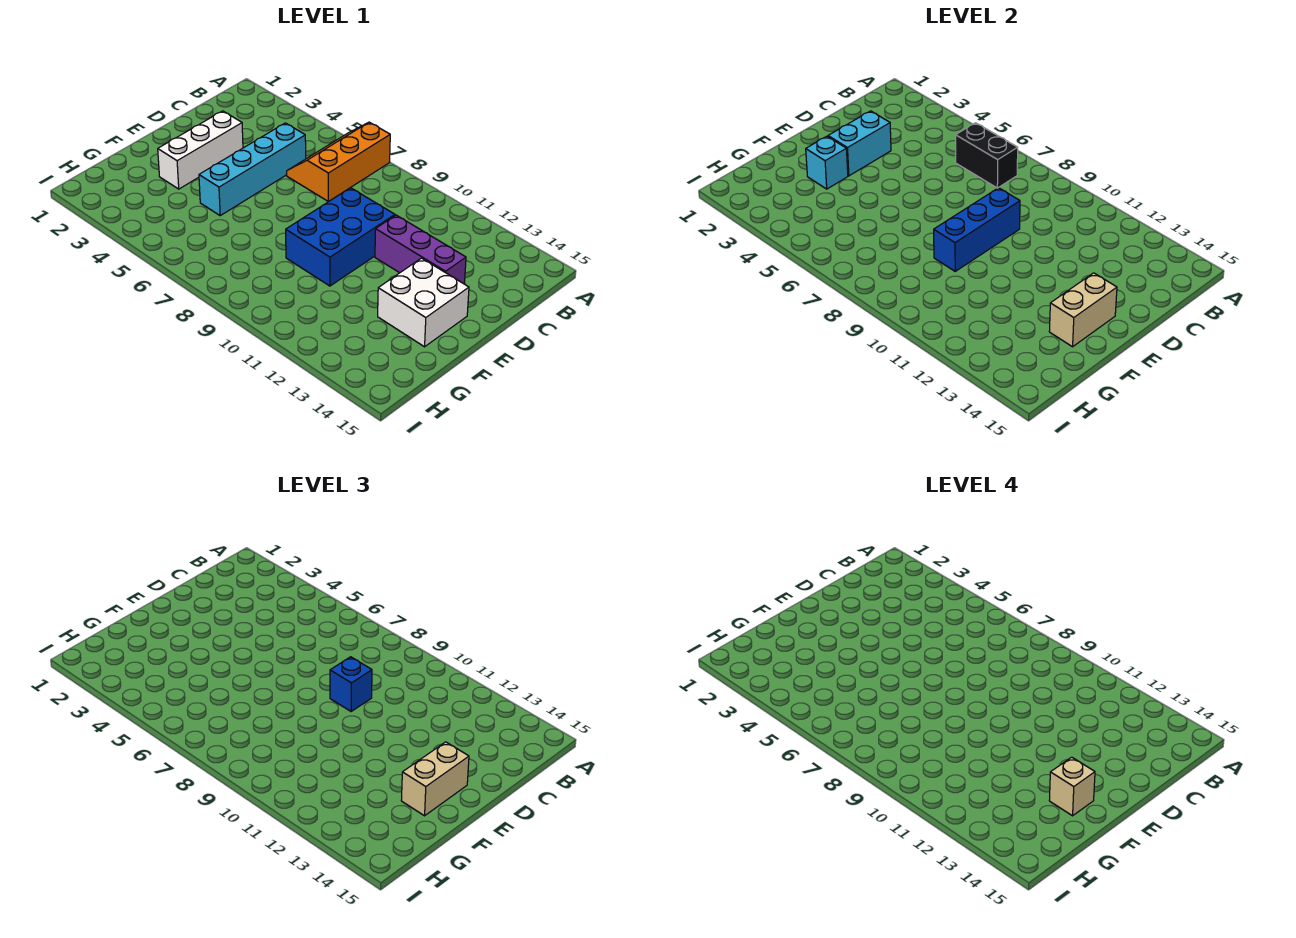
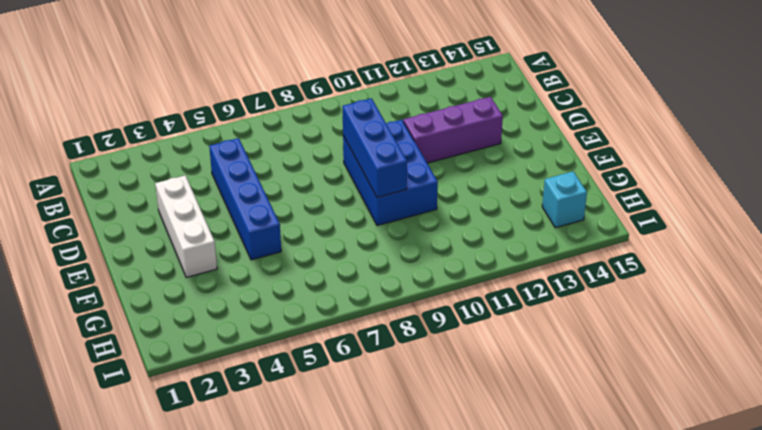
blue brick C5:F5 level 1 -> cyan brick C5:F5 level 1
cyan brick H14 level 1 -> cyan brick F3 level 2
none -> orange slope A6:C7 level 1 top 7
none -> white brick E13:F14 level 1
none -> black brick B6:B7 level 2

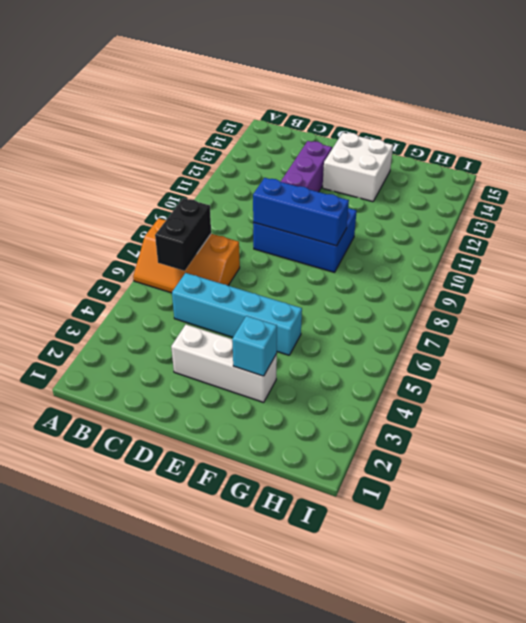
none -> cyan brick D3:E3 level 2
none -> tan brick E14:F14 level 2
none -> blue brick D9 level 3

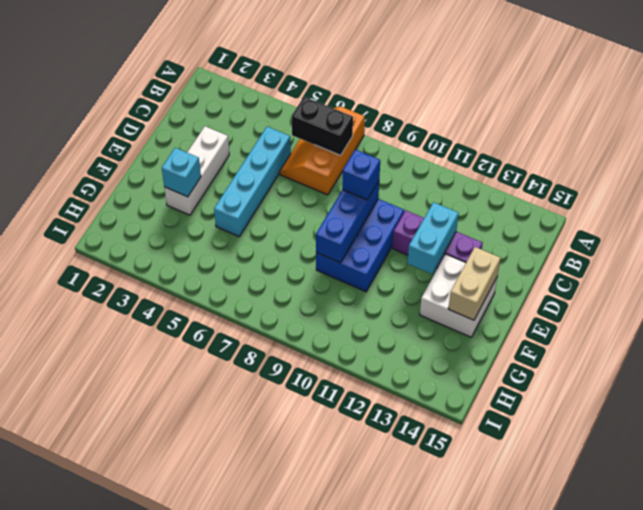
cyan brick D12:E12 level 2 -> cyan brick D3:E3 level 2
none -> tan brick E14:F14 level 3
none -> tan brick F14 level 4

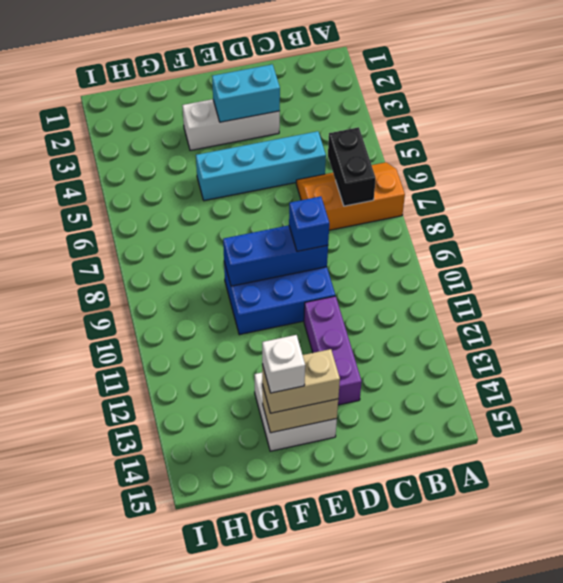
white brick F14 level 4 -> tan brick F14 level 4
none -> cyan brick F3 level 2

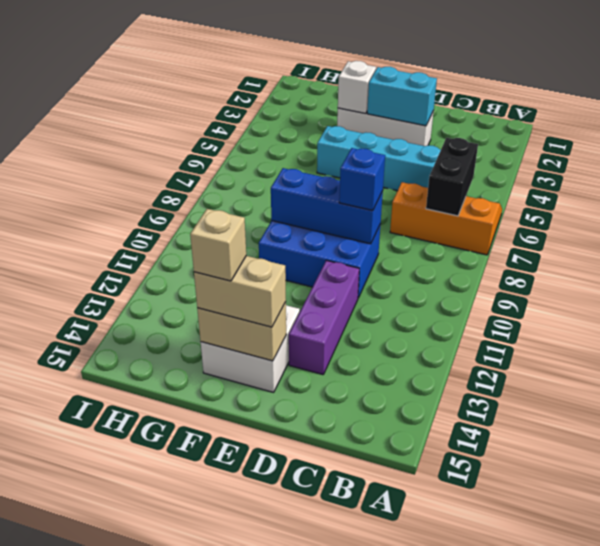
white brick F3 level 2 -> cyan brick F3 level 2

